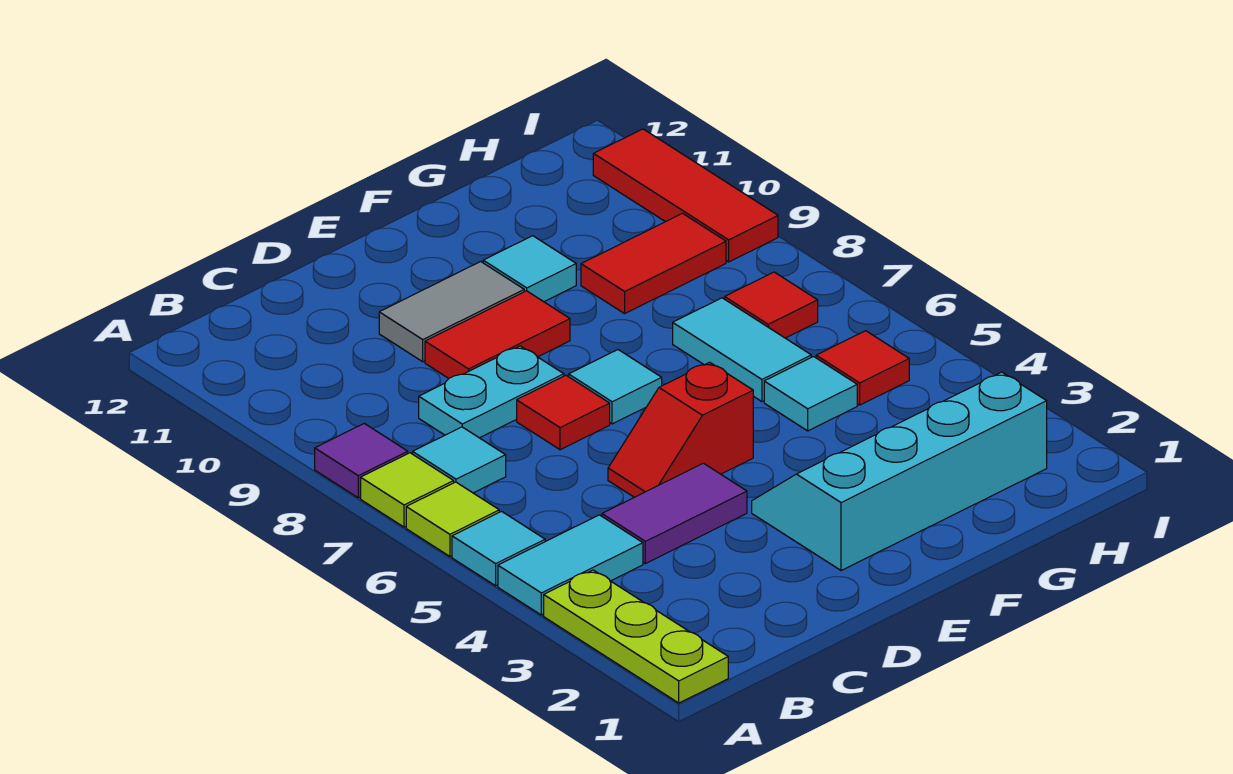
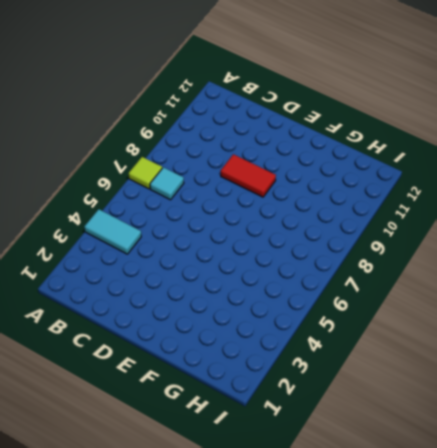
none -> lime plate A1:A3 level 1
none -> cyan tile A5 level 1
none -> lime tile A6 level 1

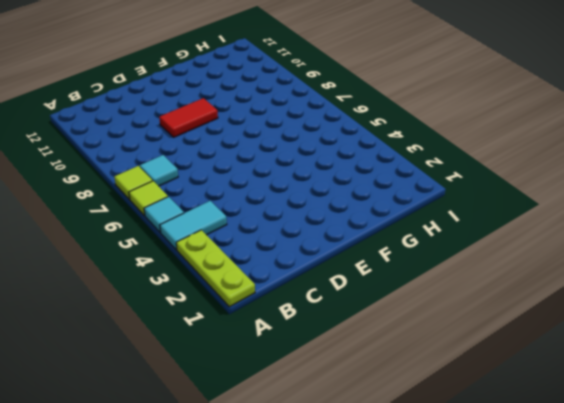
none -> purple tile A8 level 1
none -> purple tile C4:D4 level 1
none -> cyan plate C8:D8 level 1

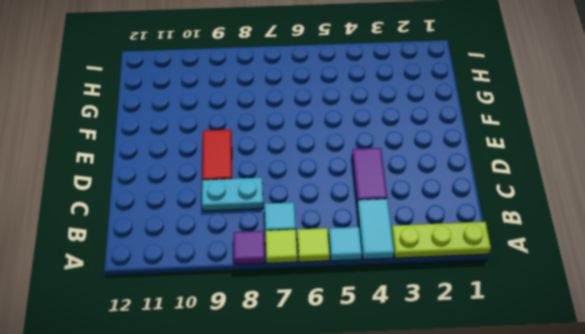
cyan plate C8:C9 level 1 -> cyan plate C8:D8 level 1
none -> red slope D5:E5 level 1 top E
none -> red tile D7 level 1
none -> grey tile D10:E10 level 1

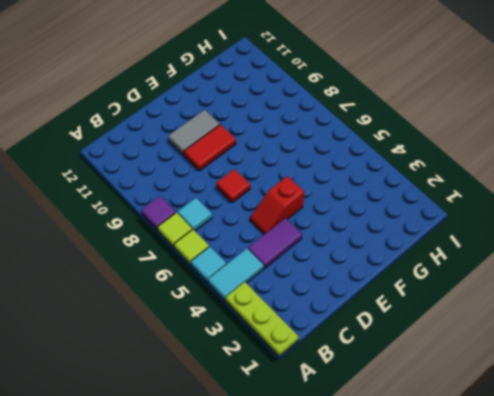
none -> cyan plate C8:D8 level 1
none -> cyan slope E2:H3 level 1 top 2
none -> cyan tile E7 level 1

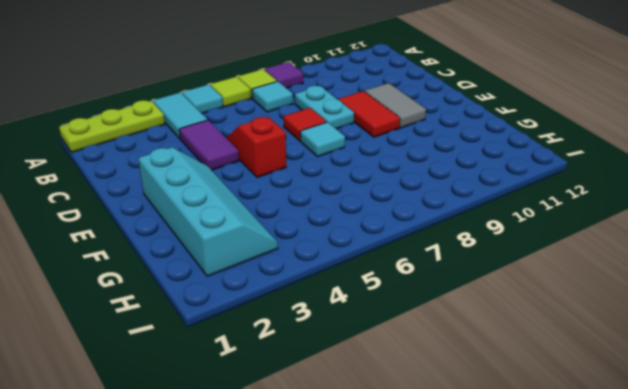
none -> cyan tile F10 level 1
none -> cyan tile G5 level 1
none -> cyan tile G6:G7 level 1

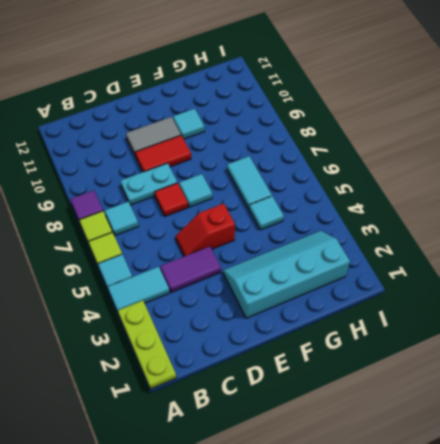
none -> red tile G9:H9 level 1
none -> red tile H5 level 1
none -> red tile H7 level 1

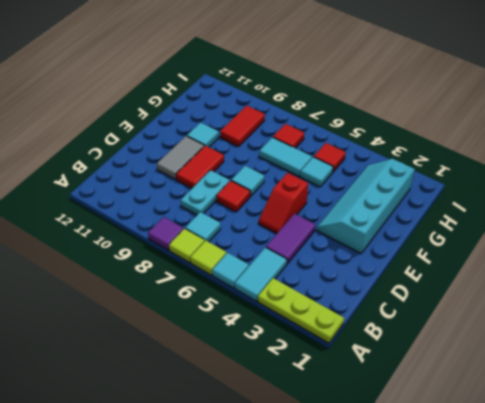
none -> red tile I9:I11 level 1

